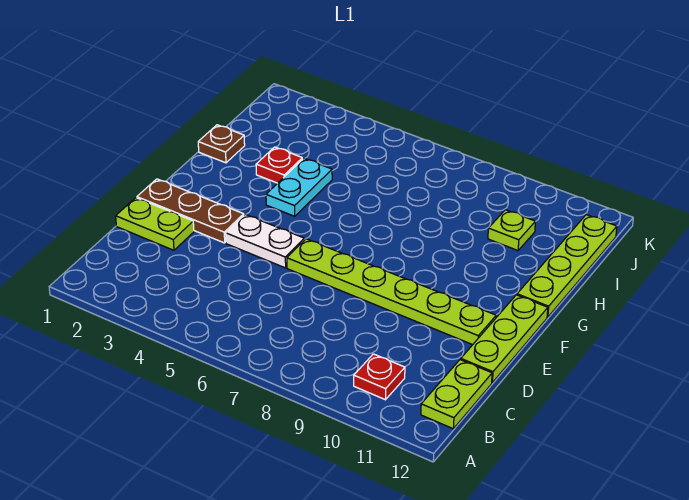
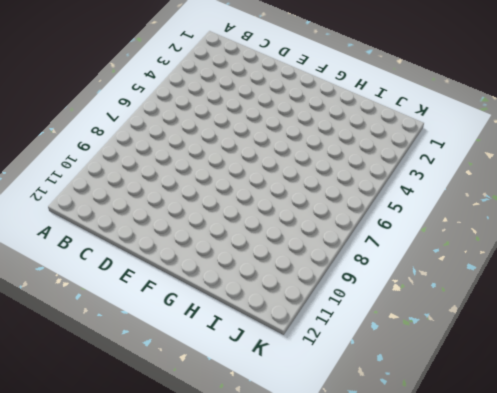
none -> red plate B10 level 1
none -> lime plate B12:C12 level 1
none -> lime plate D1:D2 level 1

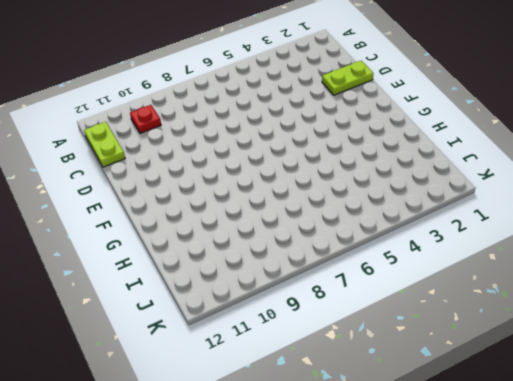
none -> lime plate D12:F12 level 1
none -> brown plate E1:E3 level 1
none -> white plate E4:E5 level 1

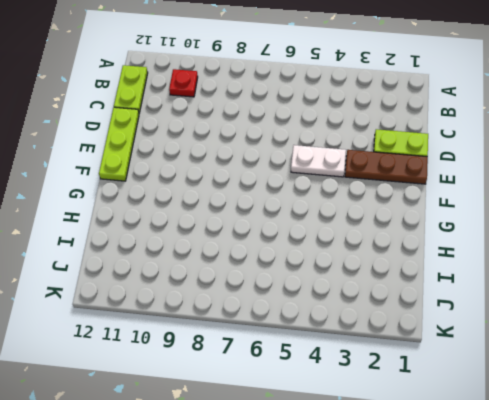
none -> lime plate E6:E11 level 1
none -> cyan plate G4:H4 level 1
none -> lime plate G12:J12 level 1

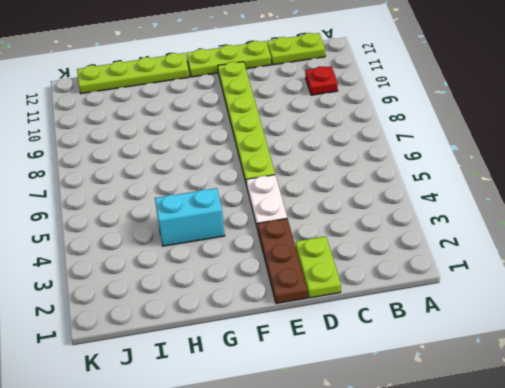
cyan brick G4:H4 level 1 -> cyan plate G4:H4 level 1
none -> brown plate H1 level 1
none -> red plate H3 level 1
none -> lime plate I10 level 1

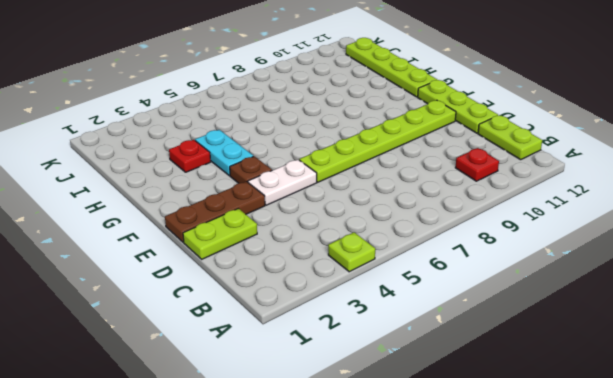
lime plate A4 level 1 -> lime plate I10 level 1
brown plate F4 level 1 -> brown plate H1 level 1

